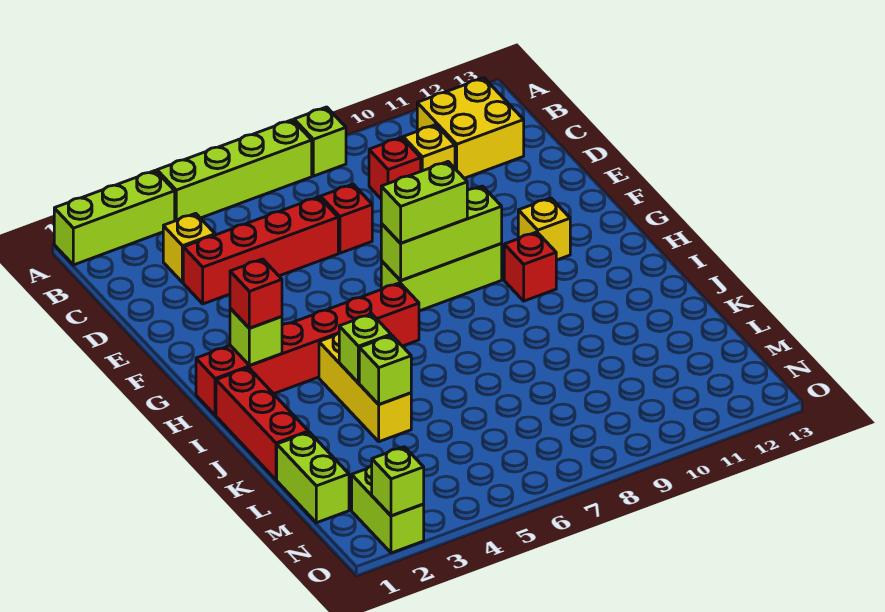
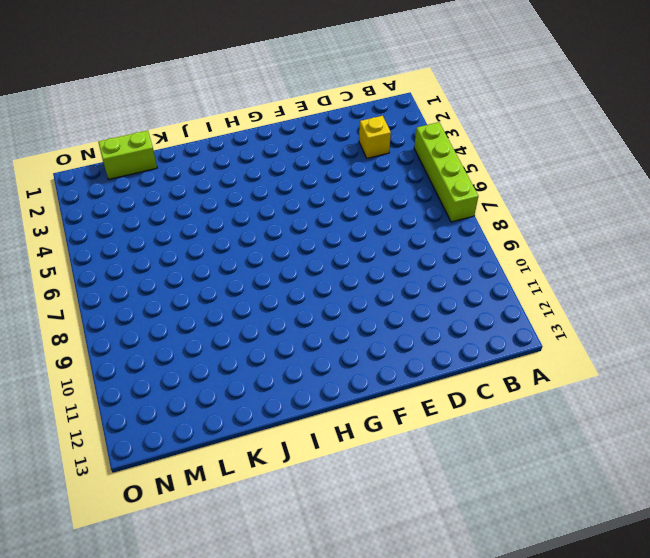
none -> lime brick A1:A3 level 1
none -> lime brick A8 level 1
none -> yellow brick B11:C12 level 1

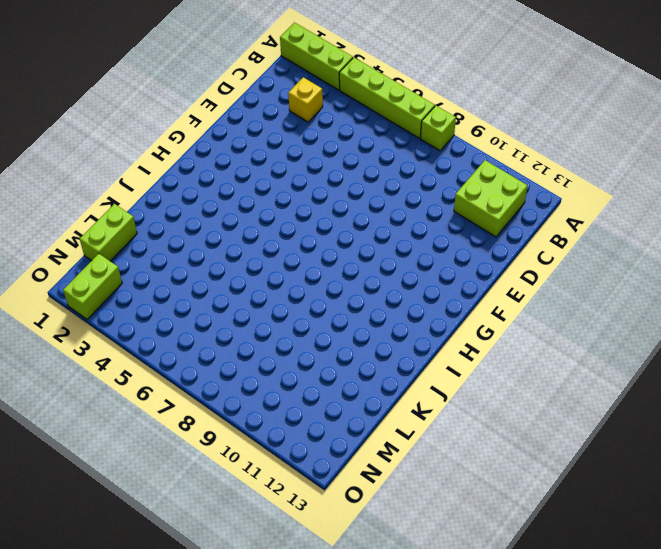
lime brick B11:C12 level 1 -> yellow brick B11:C12 level 1
none -> red brick C9 level 1
none -> yellow brick C10 level 1
none -> red brick D3:D6 level 1

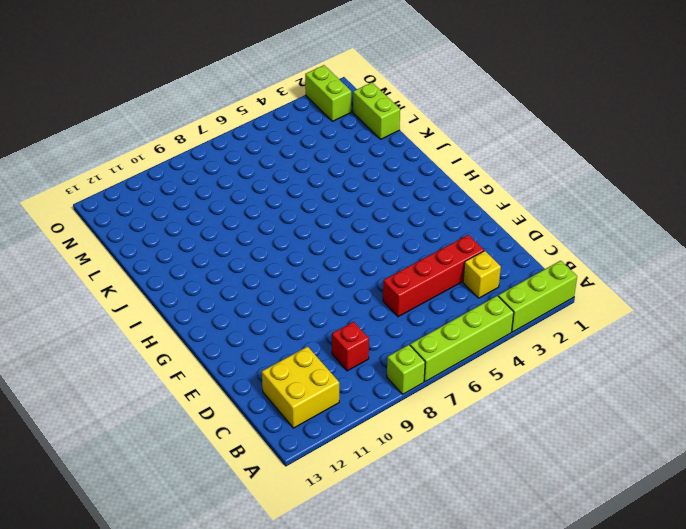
none -> yellow brick C10 level 1
none -> red brick D7 level 1
none -> lime brick G7:G9 level 1

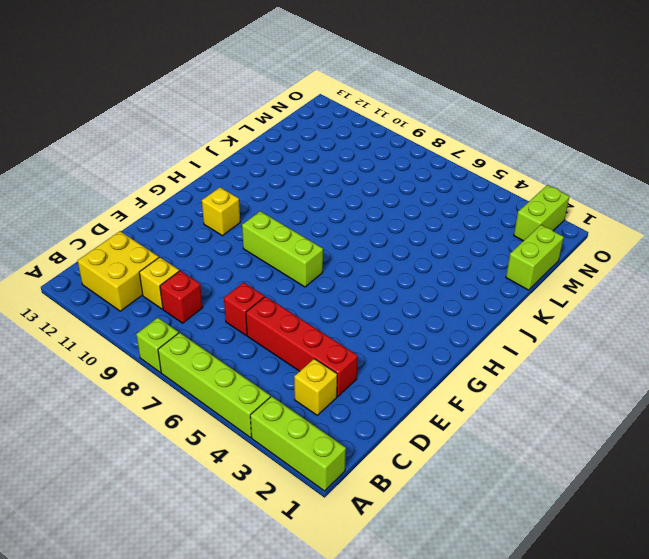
none -> red brick H1:H6 level 1
none -> red brick H10 level 1
none -> red brick I1:K1 level 1

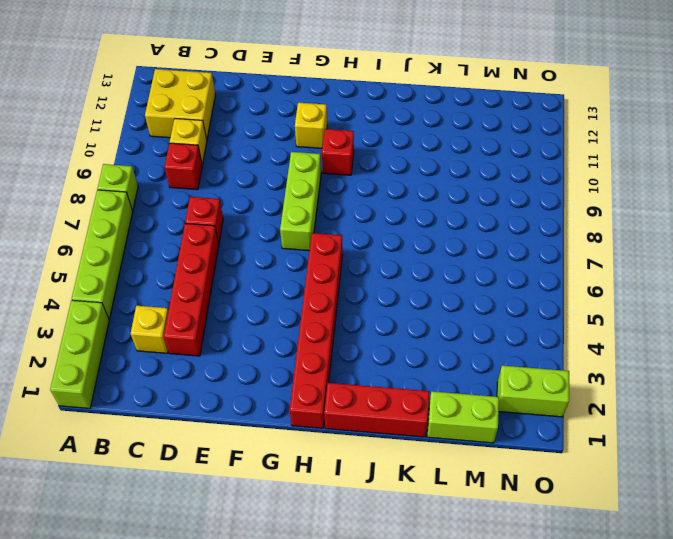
none -> yellow brick I4:K4 level 1
none -> lime brick G7:G9 level 2
none -> lime brick H2 level 2

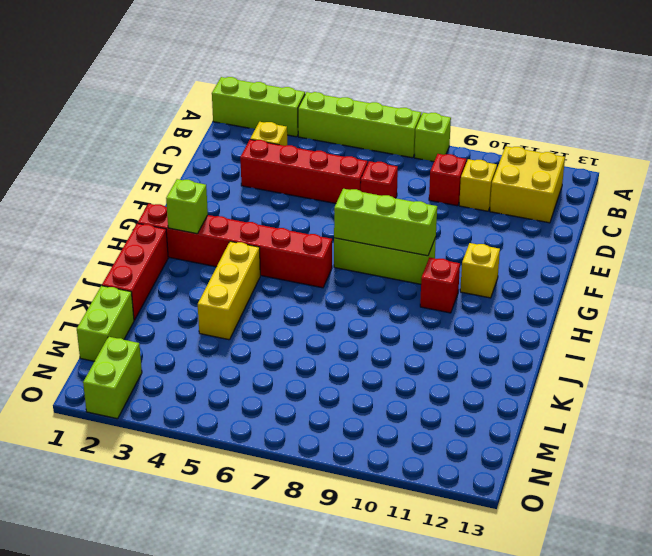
none -> lime brick J4 level 2
none -> lime brick K4 level 2
none -> lime brick O2 level 2

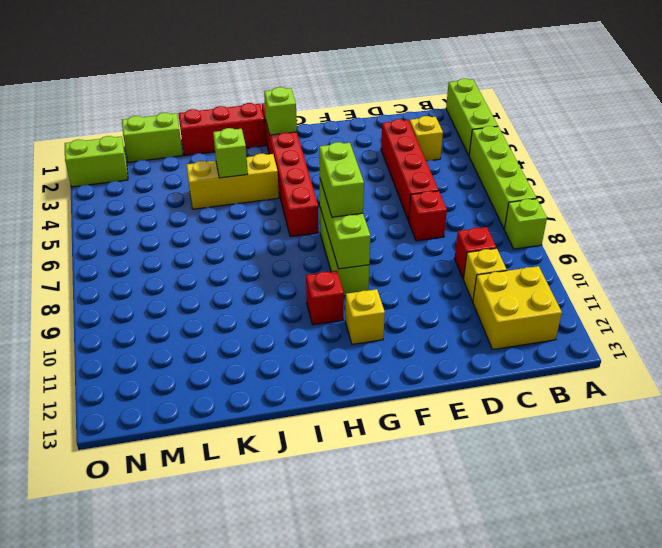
none -> lime brick K4 level 2
none -> lime brick O2 level 2
none -> red brick H2 level 3

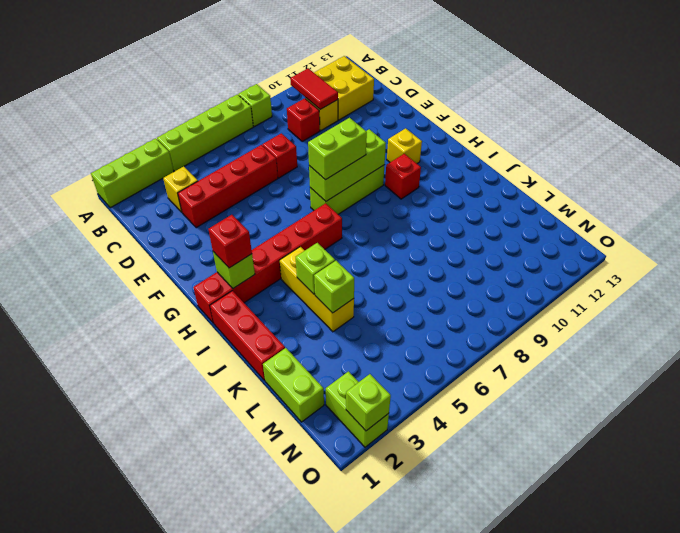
red tile B10:C10 level 2 -> none

